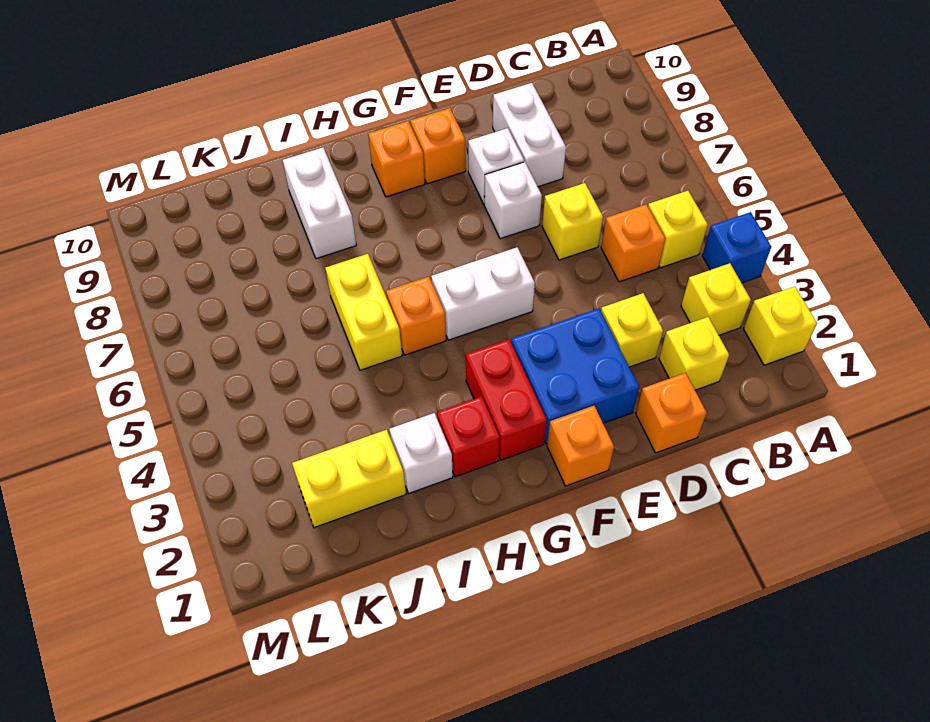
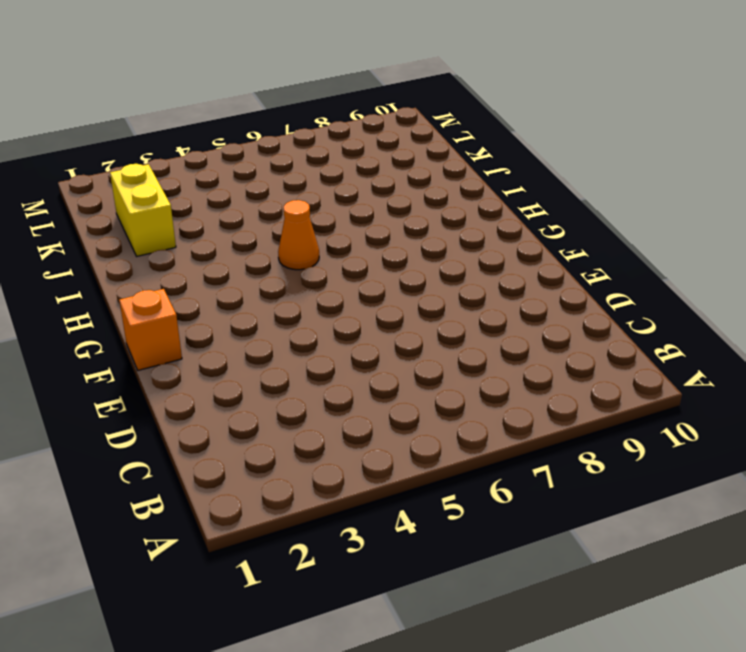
orange cone H5 level 1 -> orange brick H5 level 1
none -> yellow brick A2 level 1
none -> blue brick A4 level 1
none -> yellow brick B3 level 1

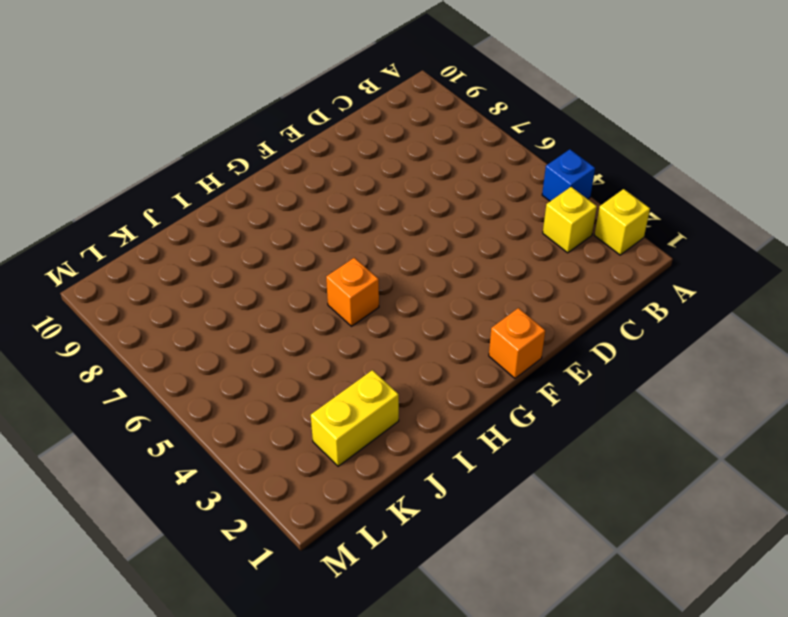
none -> yellow brick B5 level 1
none -> yellow brick C2 level 1
none -> orange brick C5 level 1

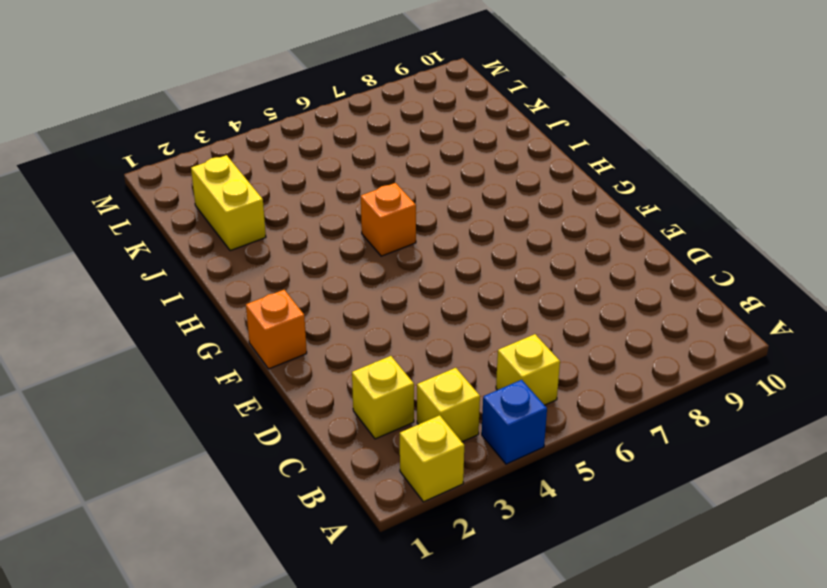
none -> orange brick C5 level 1
none -> orange brick D1 level 1
none -> yellow brick D3 level 1

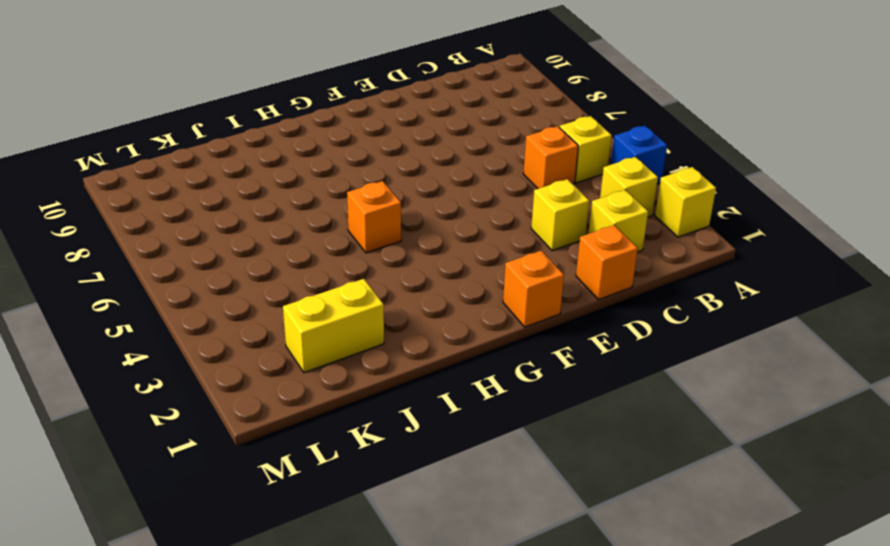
none -> yellow brick D6 level 1
none -> white brick D8:D9 level 1
none -> blue brick E2:F3 level 1

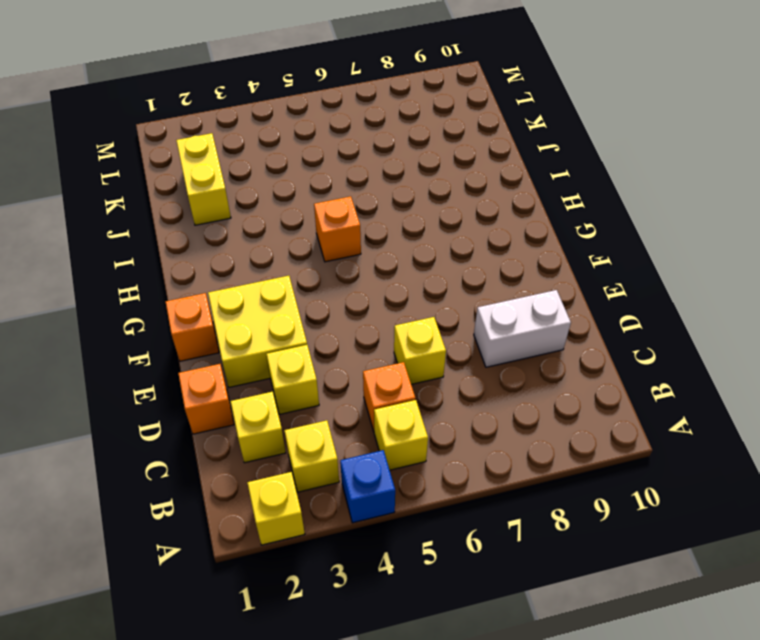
yellow brick E2:F3 level 1 -> blue brick E2:F3 level 1
none -> white brick E7 level 1
none -> white brick E8 level 1
none -> white brick F5:G5 level 1

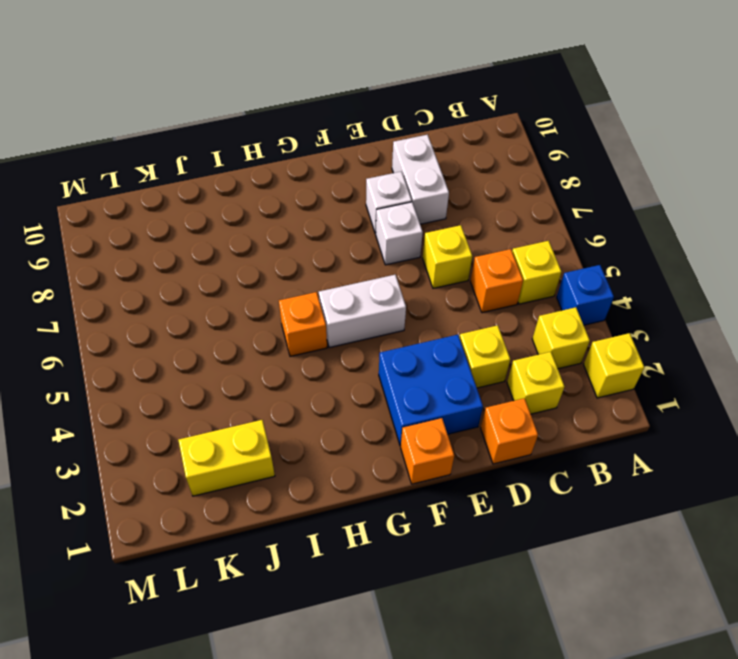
none -> orange brick F9 level 1
none -> red brick G2:G3 level 1
none -> orange brick G9 level 1

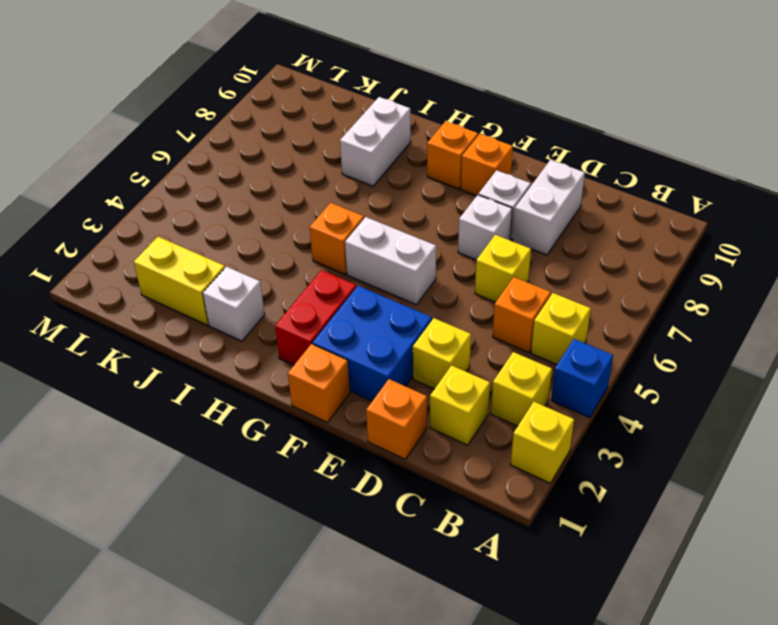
none -> red brick H2 level 1
none -> yellow brick I5:I6 level 1

